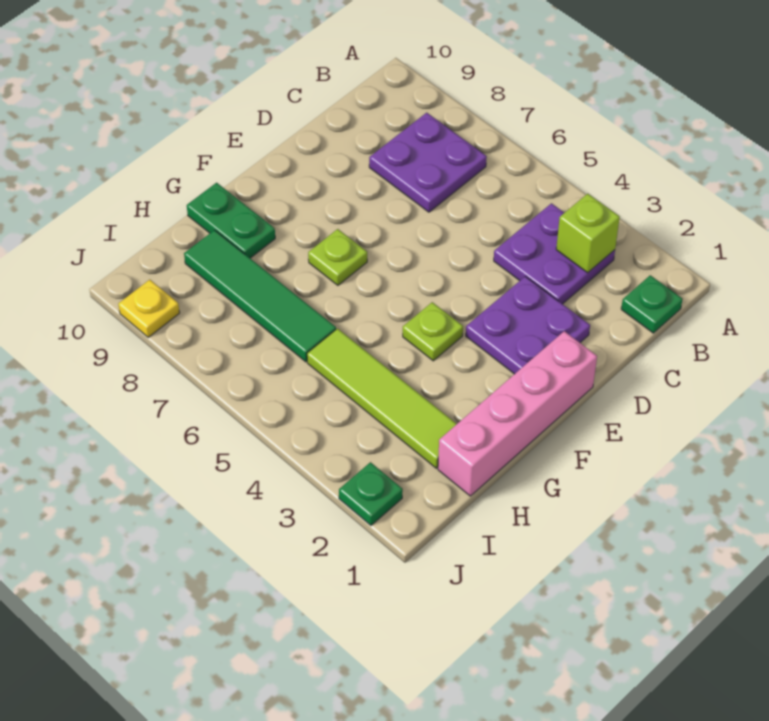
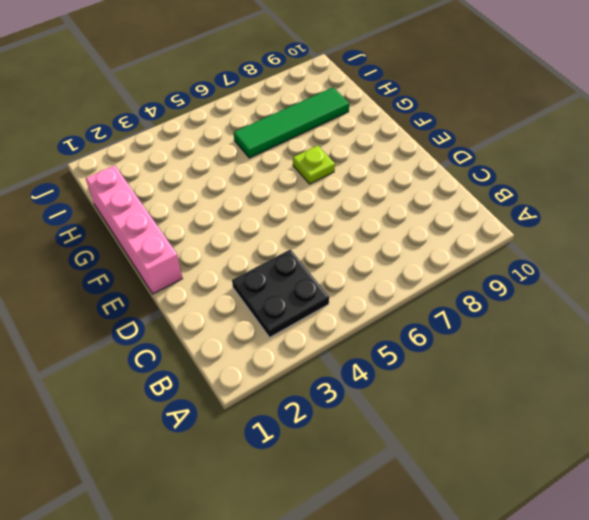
black plate B3:C4 level 1 -> purple plate B3:C4 level 1
none -> green plate B1 level 1
none -> purple plate B7:C8 level 1
none -> purple plate D2:E3 level 1

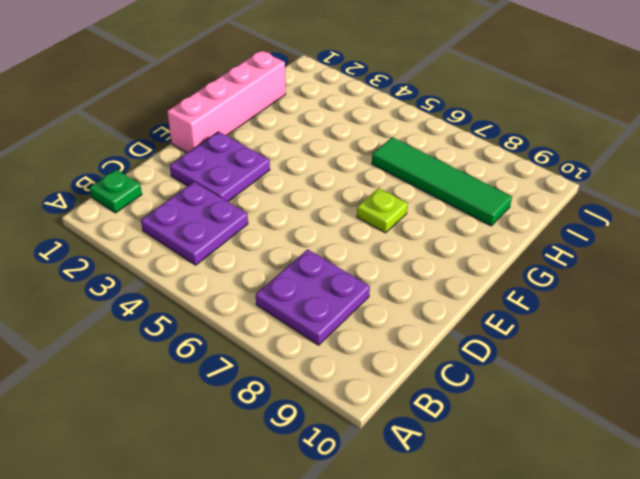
none -> lime plate F4 level 1
none -> green plate G9:G10 level 1
none -> lime tile H2:H5 level 1

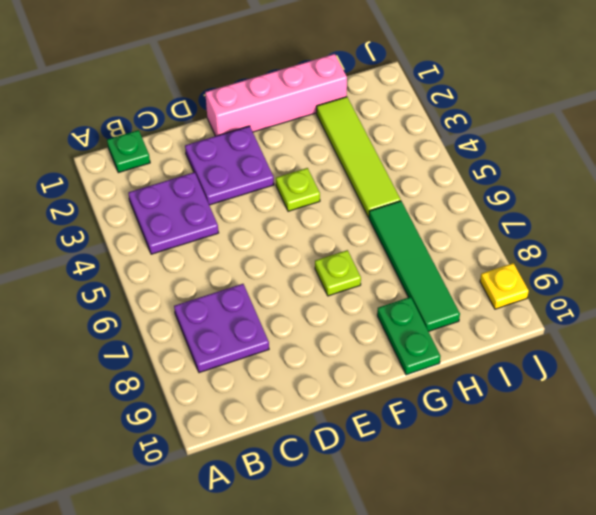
none -> green plate J2 level 1
none -> lime brick B3 level 2

